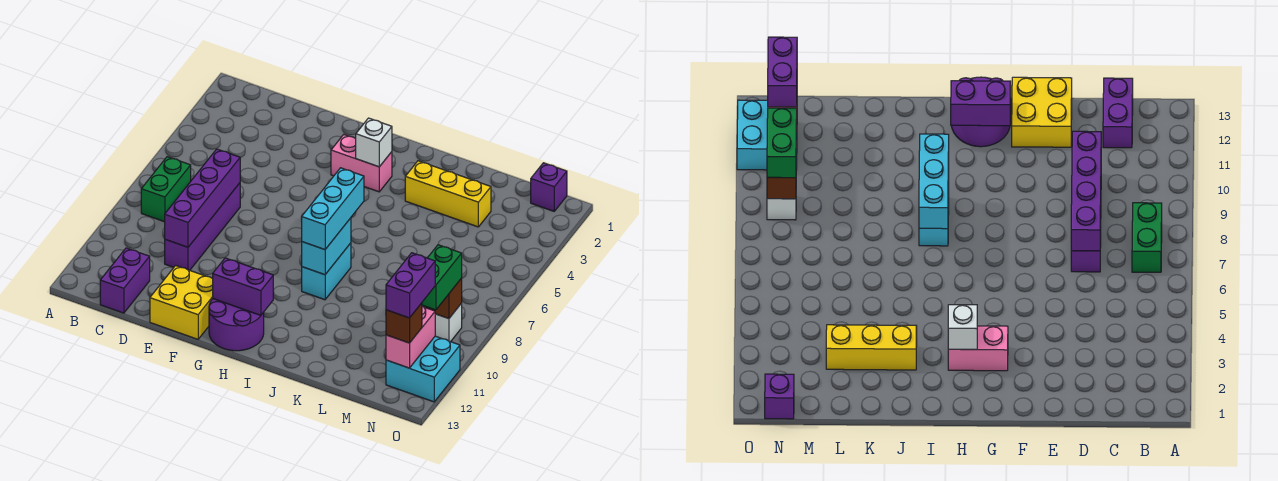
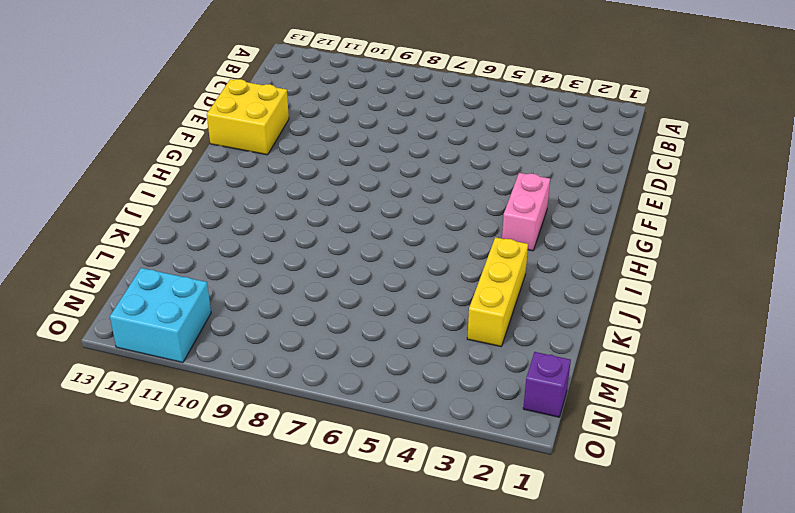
none -> green brick B7:B8 level 1
none -> purple brick C12:C13 level 1
none -> purple brick D7:D10 level 1

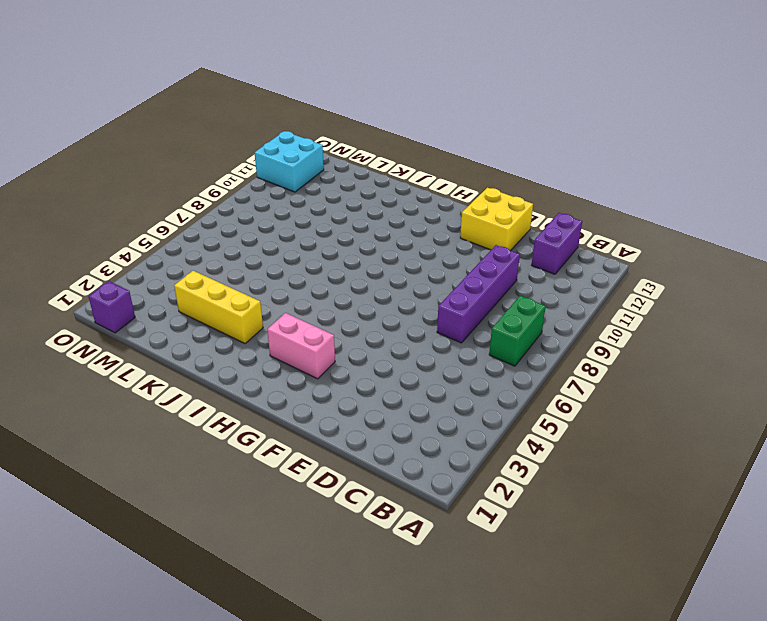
none -> purple round brick G12:H13 level 1
none -> cyan brick I8:I9 level 1
none -> white brick N9 level 1

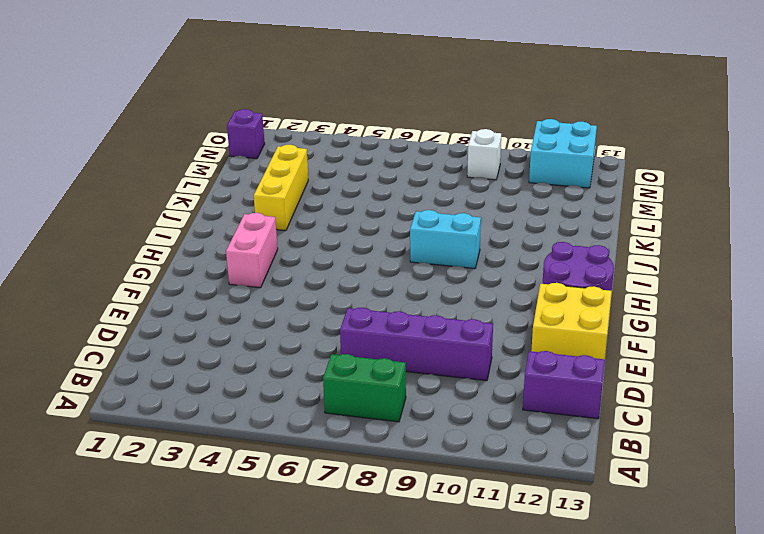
none -> purple brick D7:D10 level 2
none -> purple brick G12:H12 level 2
none -> white brick H3 level 2

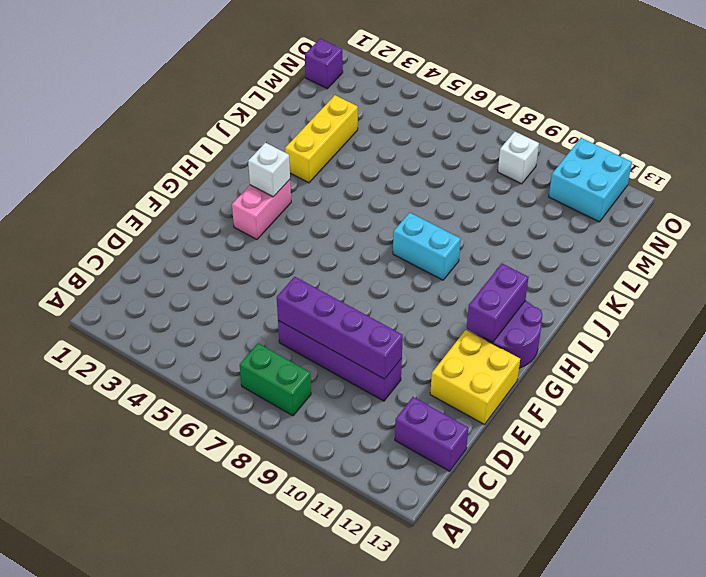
none -> cyan brick I8:I9 level 2
none -> brown brick N9 level 2
none -> pink brick N11:N12 level 2

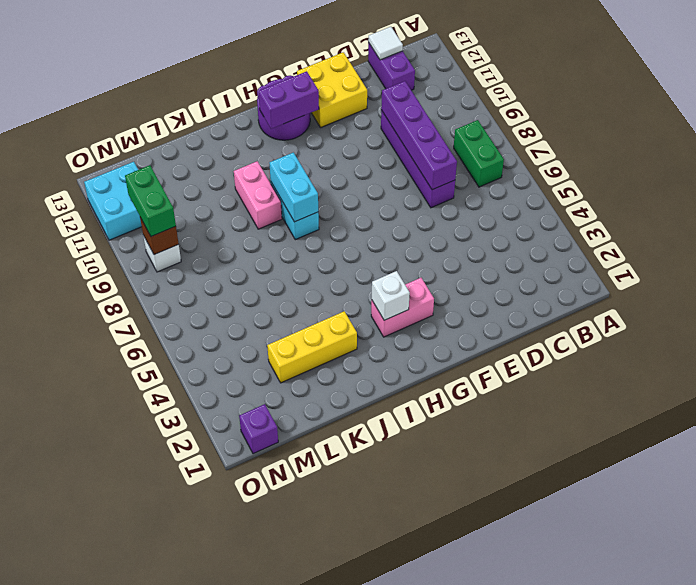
white tile C13 level 2 -> none
pink brick J9:J10 level 1 -> pink brick N11:N12 level 2
none -> cyan brick I7:I9 level 3
none -> brown brick N12 level 3
none -> purple brick N11:N12 level 4

